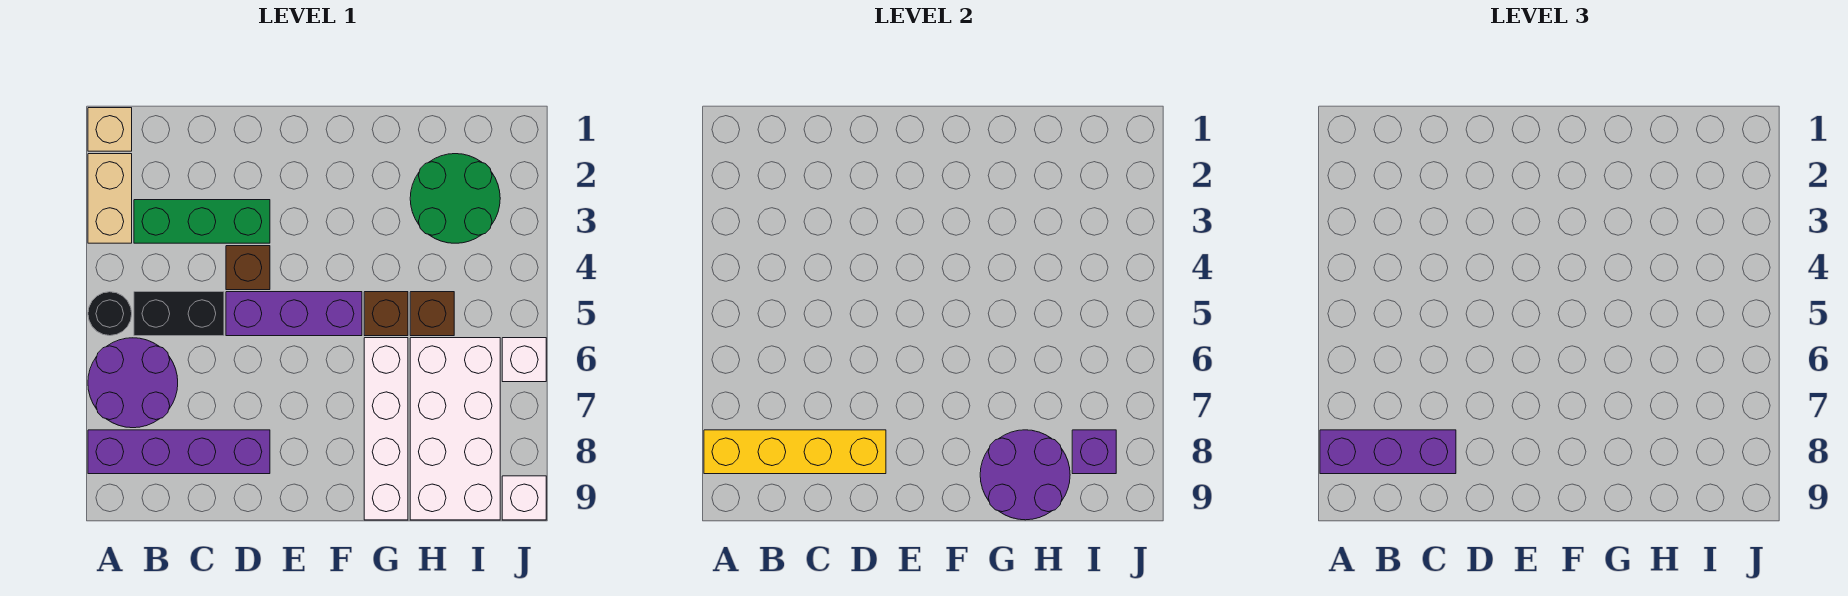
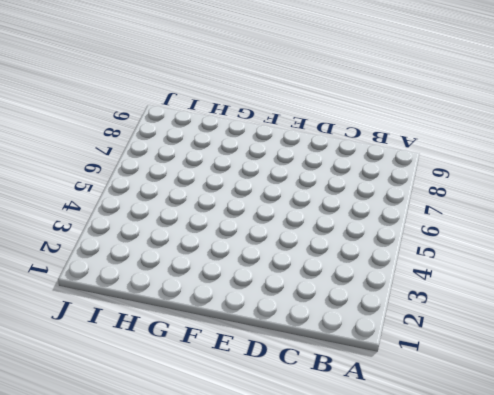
none -> tan brick A1 level 1
none -> tan brick A2:A3 level 1
none -> black round brick A5 level 1

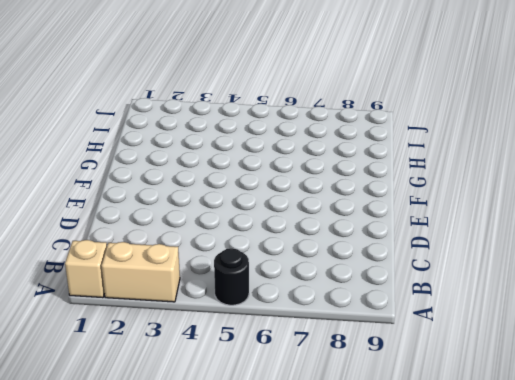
none -> purple round brick A6:B7 level 1
none -> purple brick A8:D8 level 1
none -> green brick B3:D3 level 1

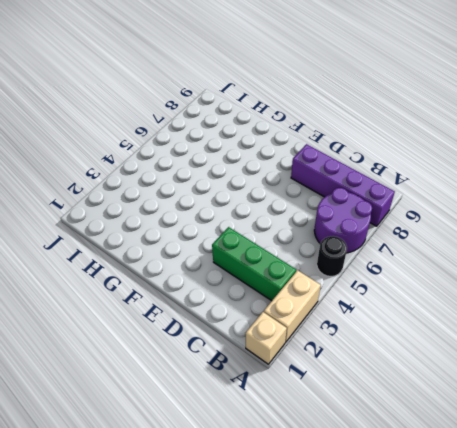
none -> black brick B5:C5 level 1
none -> brown brick D4 level 1
none -> purple brick D5:F5 level 1

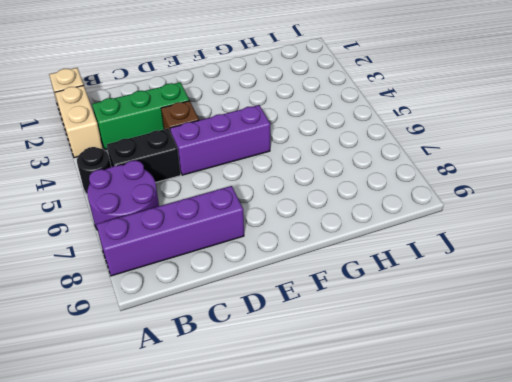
none -> brown brick G5 level 1
none -> white brick G6:G9 level 1
none -> green round brick H2:I3 level 1

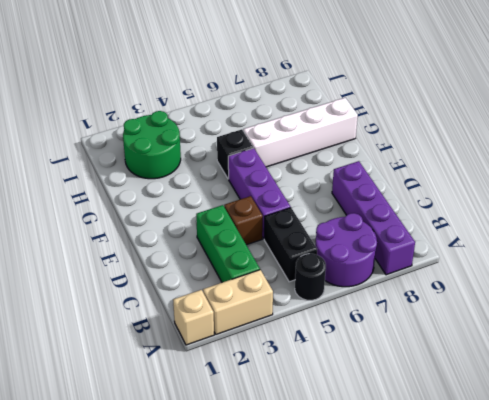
black brick G5 level 1 -> brown brick G5 level 1
none -> brown brick H5 level 1
none -> white brick H6:I9 level 1
none -> white brick J6 level 1

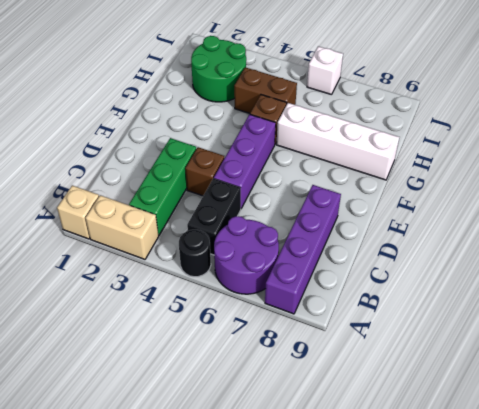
brown brick H4:H5 level 1 -> brown brick H5 level 1
none -> white brick H6:I9 level 1
none -> white brick J9 level 1
none -> yellow brick A8:D8 level 2

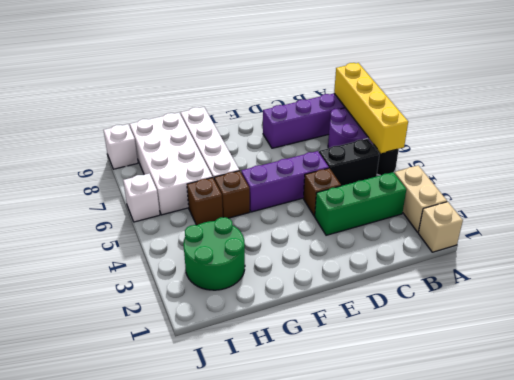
yellow brick A5:A8 level 2 -> yellow brick A8:D8 level 2
none -> purple round brick G8:H9 level 2
none -> purple brick I8 level 2
none -> purple brick A8:C8 level 3

